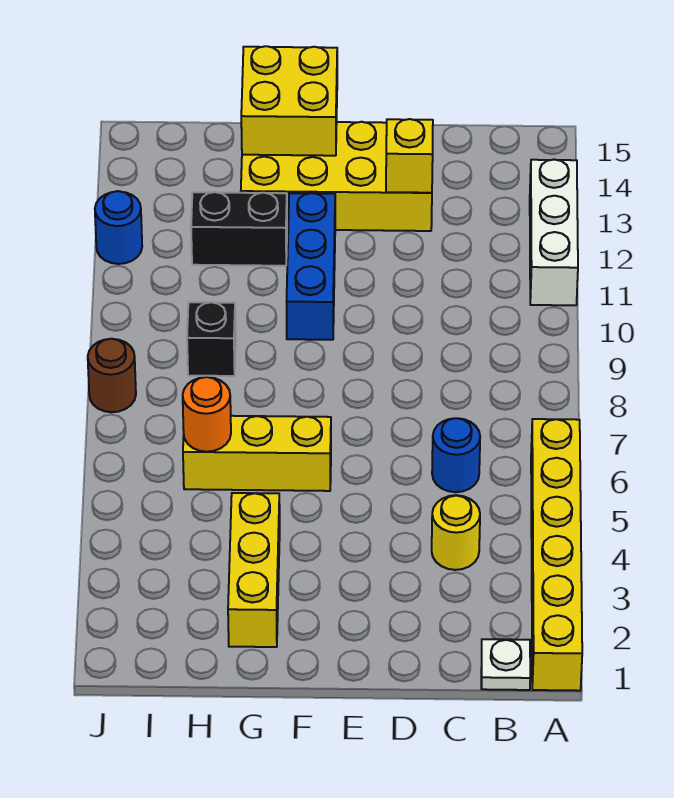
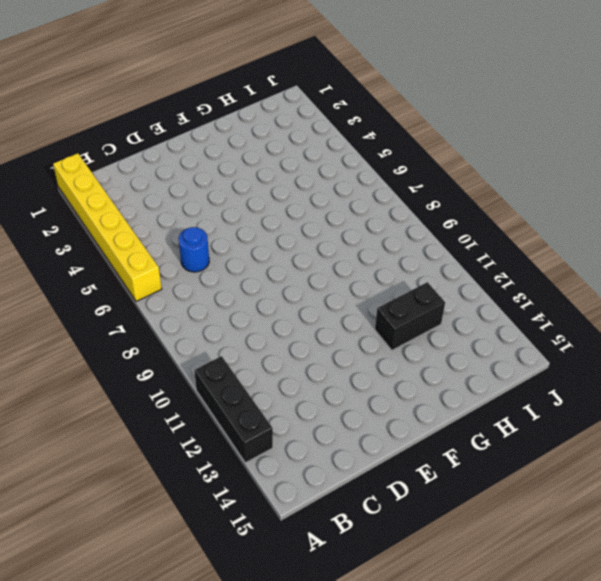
black brick A11:A13 level 1 -> white brick A11:A13 level 1
none -> white plate B1 level 1
none -> yellow round brick C4 level 1
none -> yellow brick D13:G14 level 1

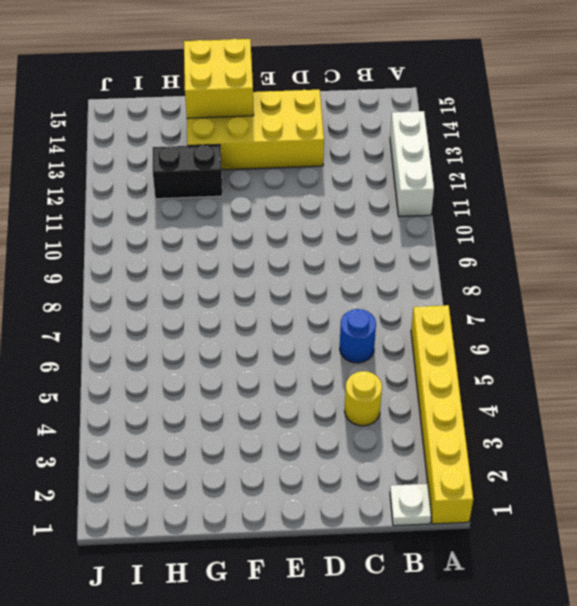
none -> yellow brick F6:H6 level 1
none -> blue brick F10:F12 level 1
none -> yellow brick G2:G4 level 1

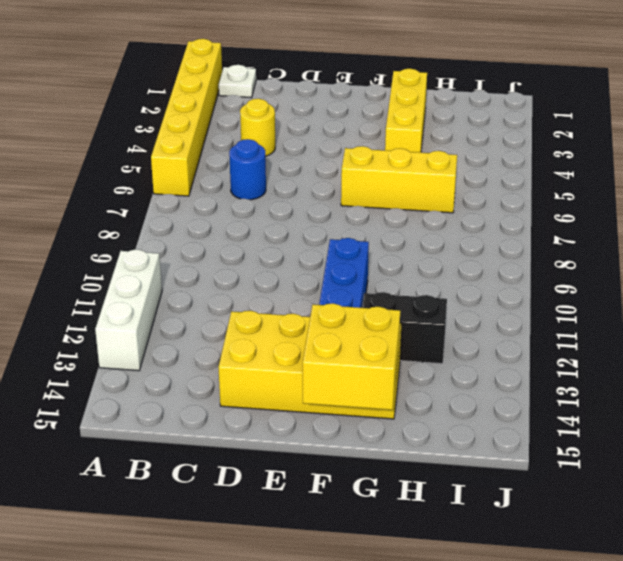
none -> black brick H9 level 1
none -> brown round brick J8 level 1
none -> blue round brick J12 level 1

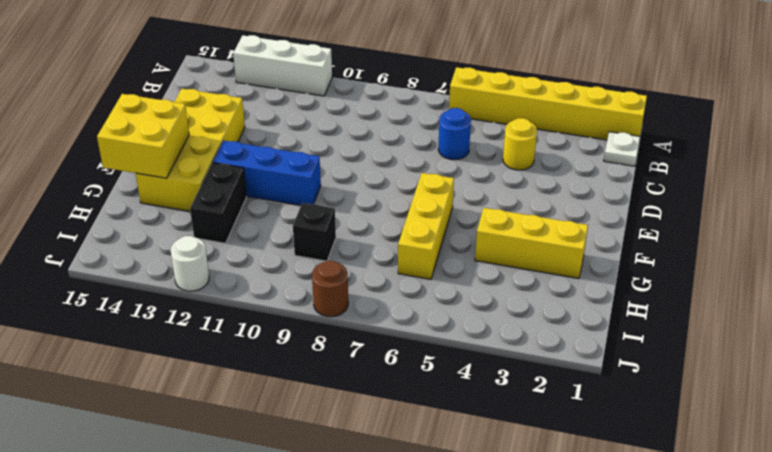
white round brick J12 level 1 -> blue round brick J12 level 1
none -> yellow brick D13 level 2
none -> orange round brick H6 level 2

